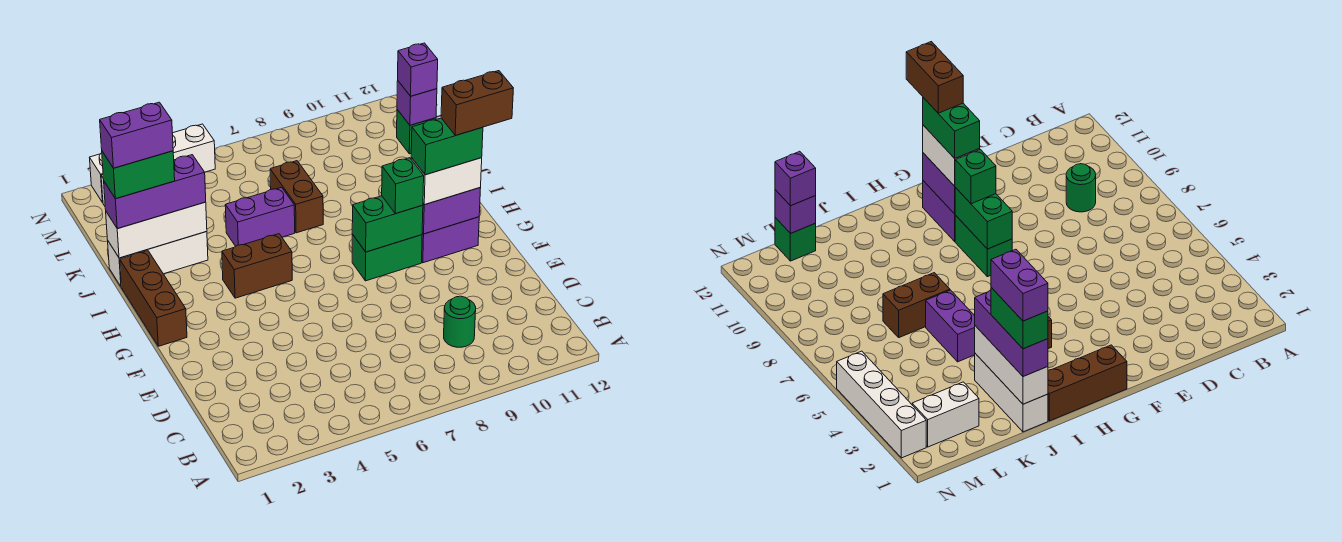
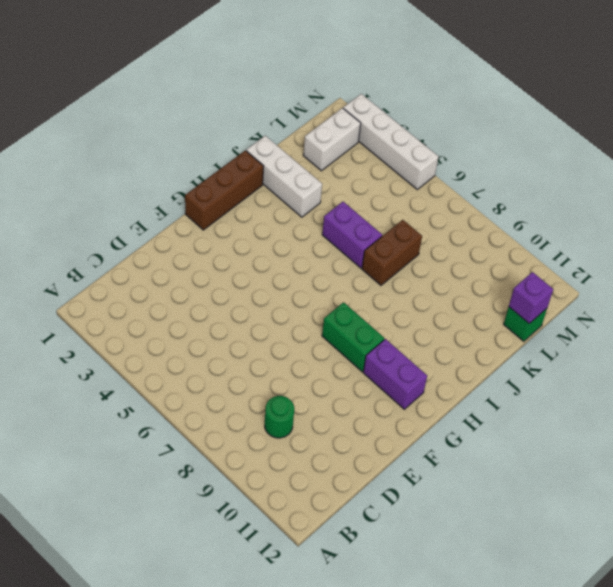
none -> brown brick H4:H5 level 1
none -> green brick G8:G9 level 2
none -> purple brick G10:G11 level 2

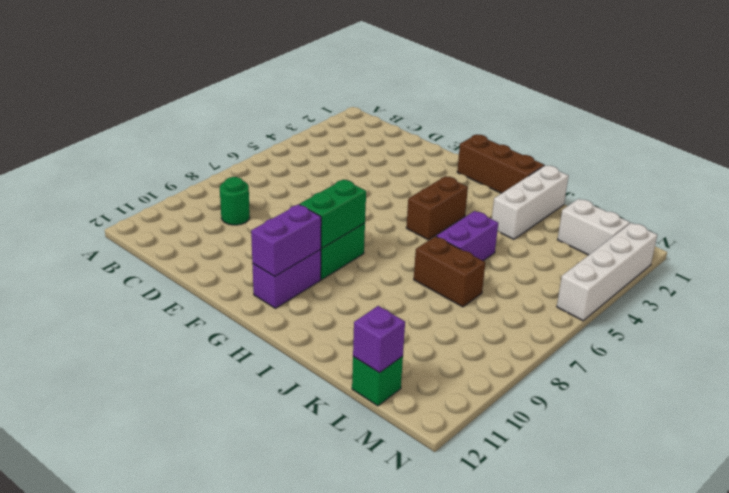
none -> white brick J1:J3 level 2
none -> green brick G9 level 3
none -> white brick G10:G11 level 3

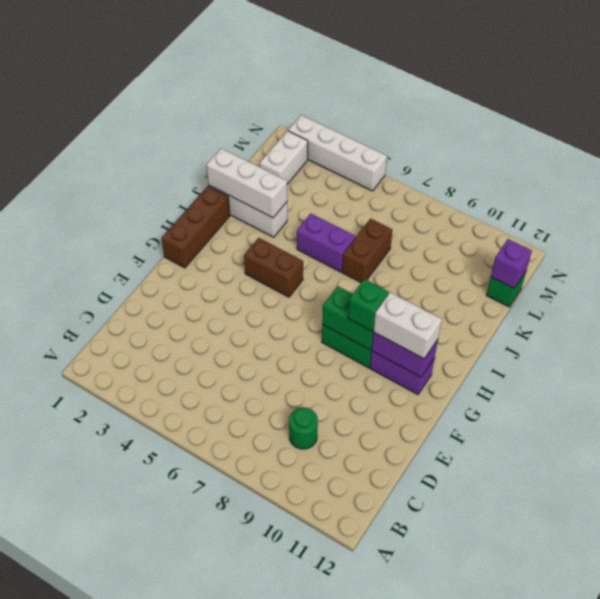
none -> purple brick J1:J3 level 3
none -> purple brick L12 level 3
none -> green brick G10:G11 level 4

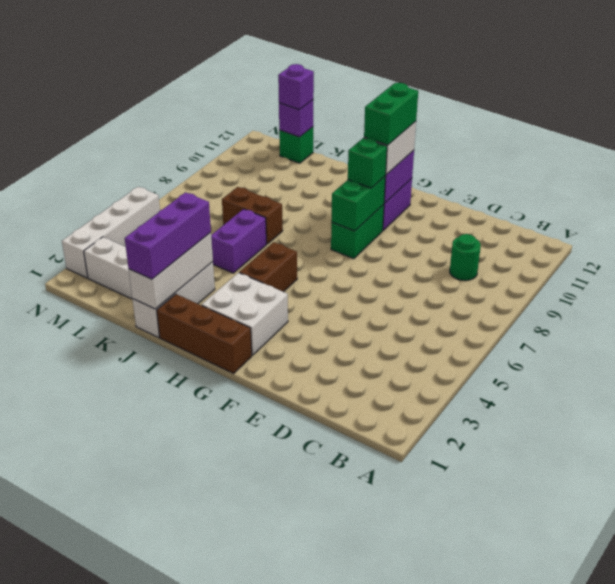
white brick G2:H3 level 1 -> none
none -> green brick J1:J2 level 4
none -> brown brick G11:G12 level 5
none -> purple brick J1:J2 level 5

